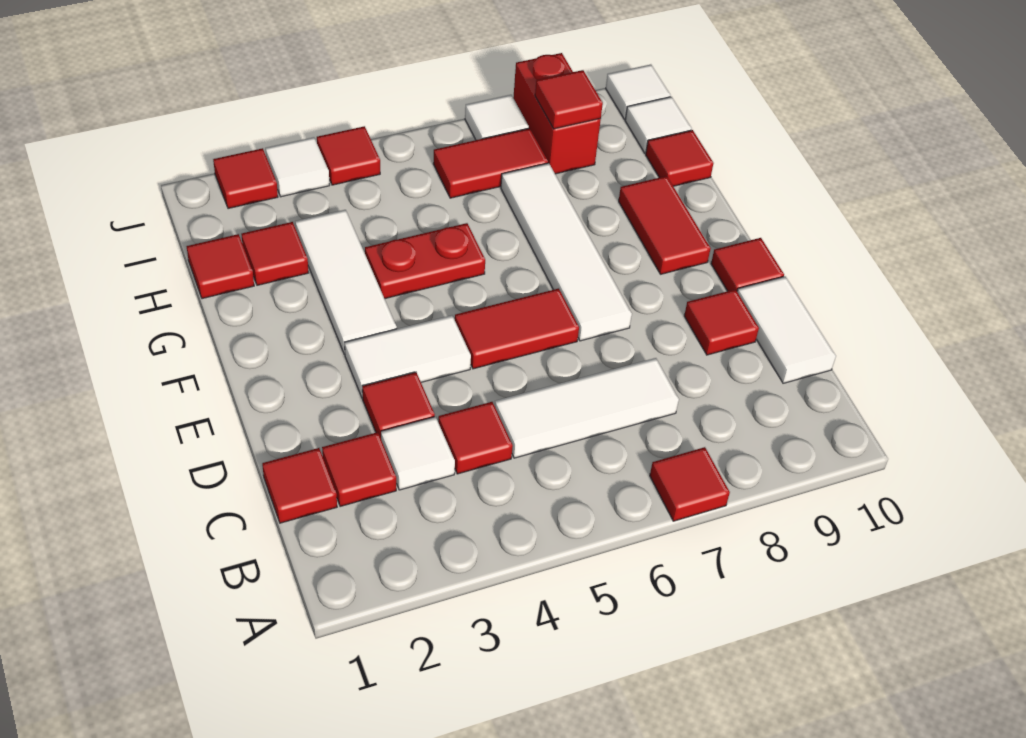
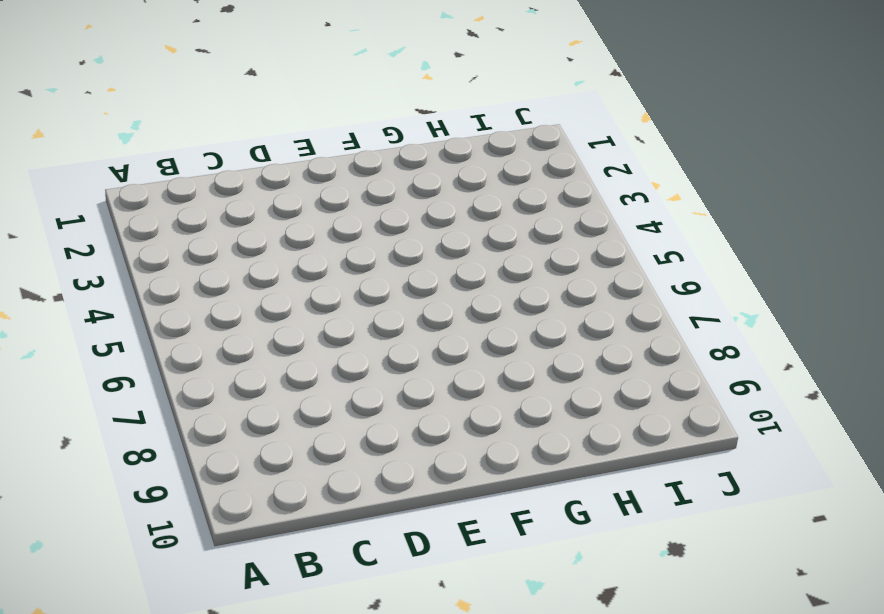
none -> red tile A7 level 1
none -> red tile C1 level 1
none -> red tile C2 level 1

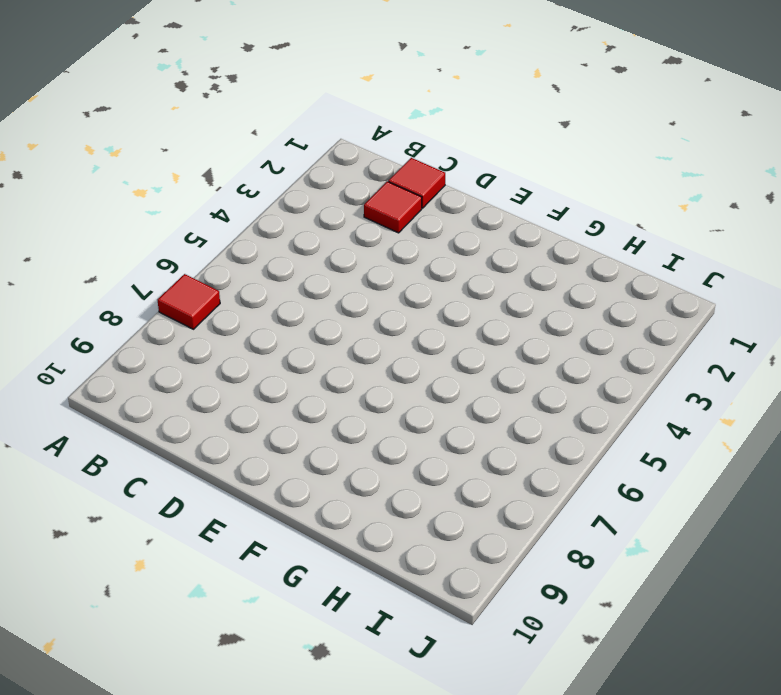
none -> white tile C3 level 1
none -> red tile C4 level 1
none -> white tile C5:C7 level 1

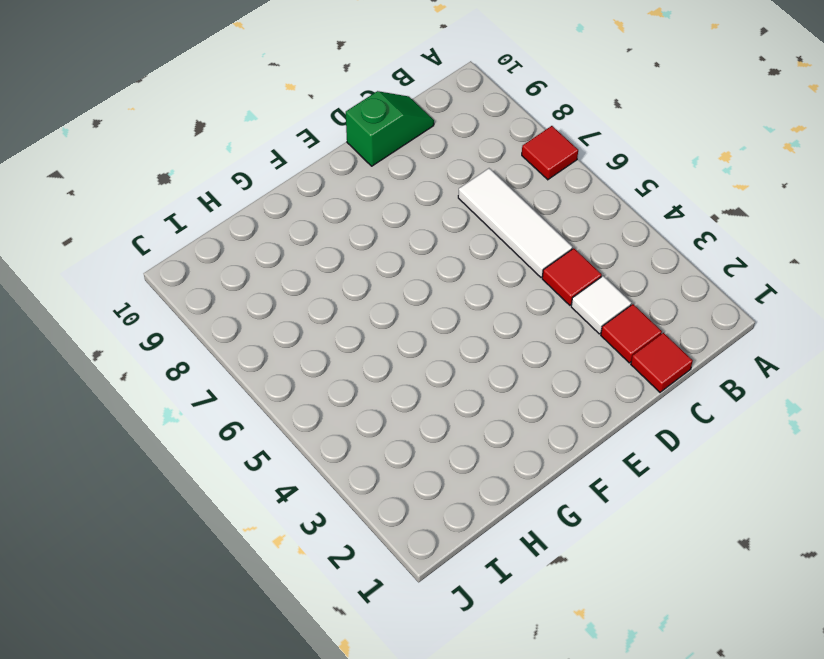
green slope C10:D10 level 1 top D -> white tile C10:D10 level 1
none -> red tile D3 level 1
none -> red tile D9 level 1
none -> white tile E3:E4 level 1

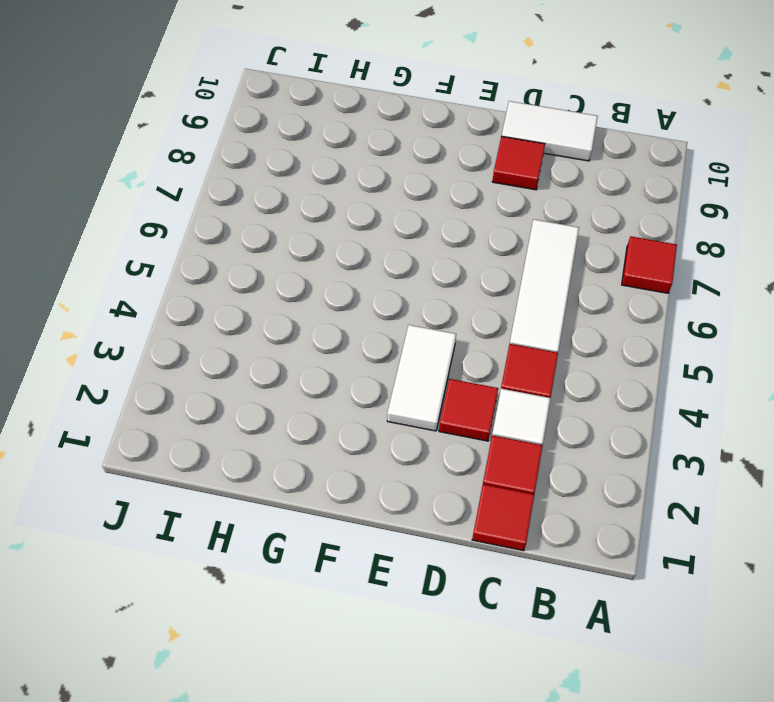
none -> red tile E5:E6 level 1
none -> white tile E7:H7 level 1
none -> red tile E10 level 1

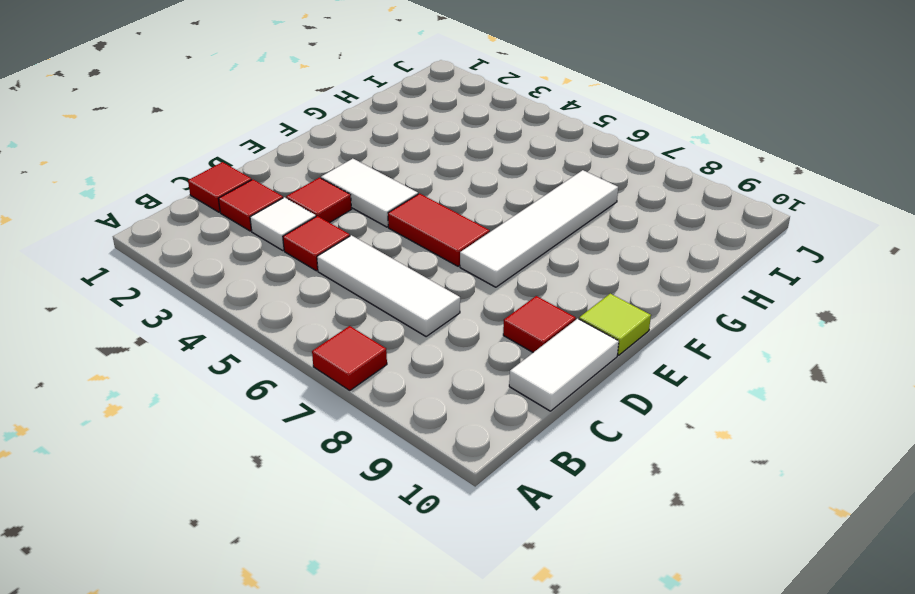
lime tile E10 level 1 -> red tile E10 level 1
none -> white tile F3:H3 level 1
none -> red tile F9:G9 level 1
none -> red plate G4:G5 level 1

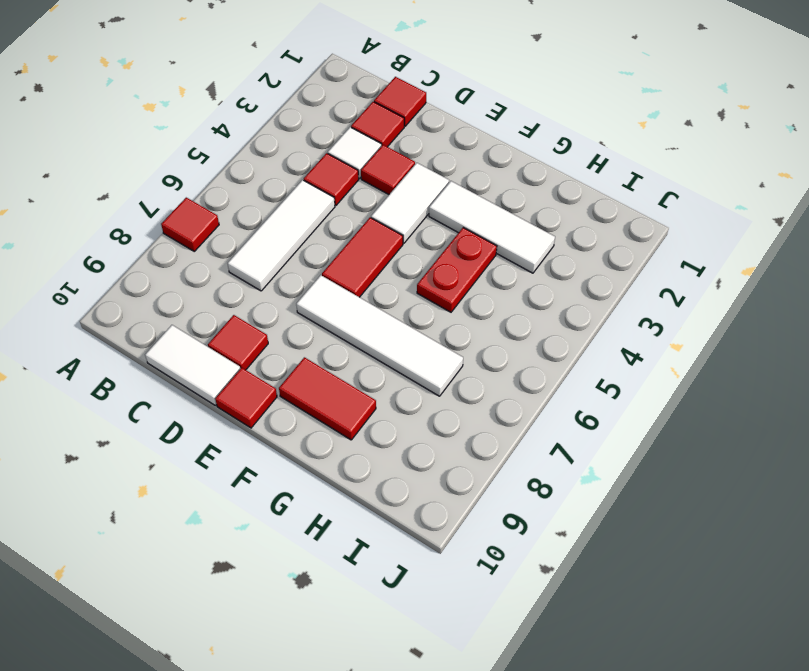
none -> red tile H1 level 1
none -> red tile H2 level 1
none -> red tile H10 level 1

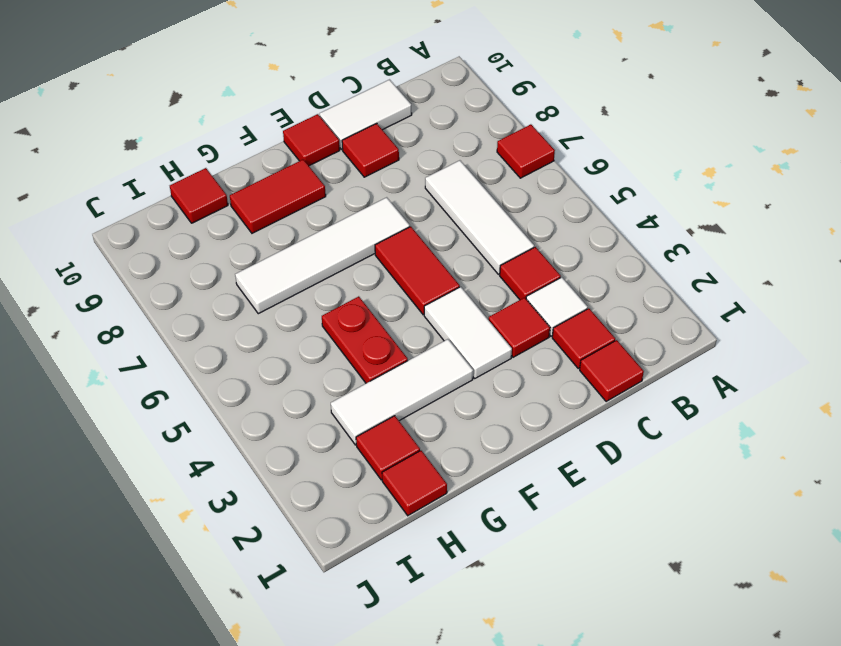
none -> red tile I6:I7 level 1
none -> red brick I8:J8 level 1
none -> white tile I10 level 1

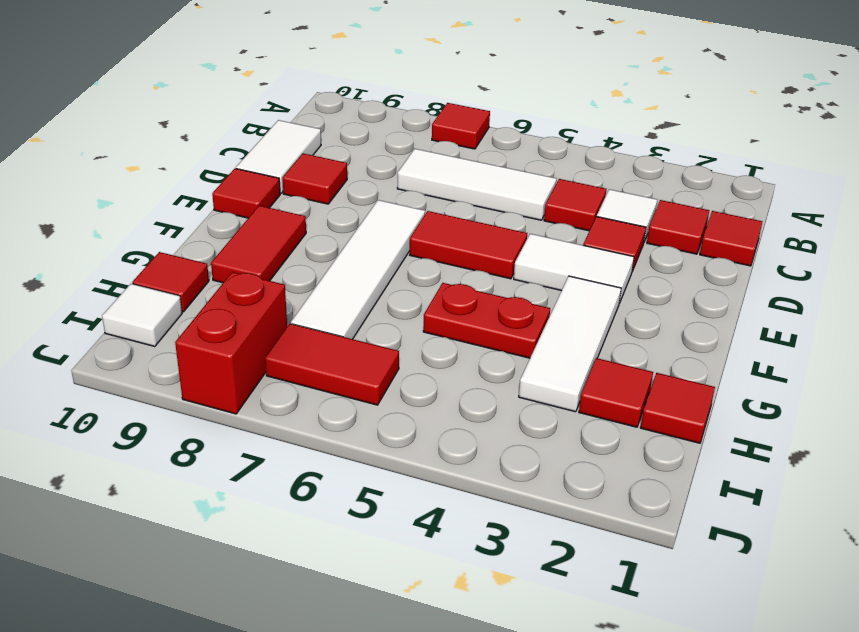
none -> red tile J2 level 1
none -> white tile J3 level 1
none -> red tile J4 level 1

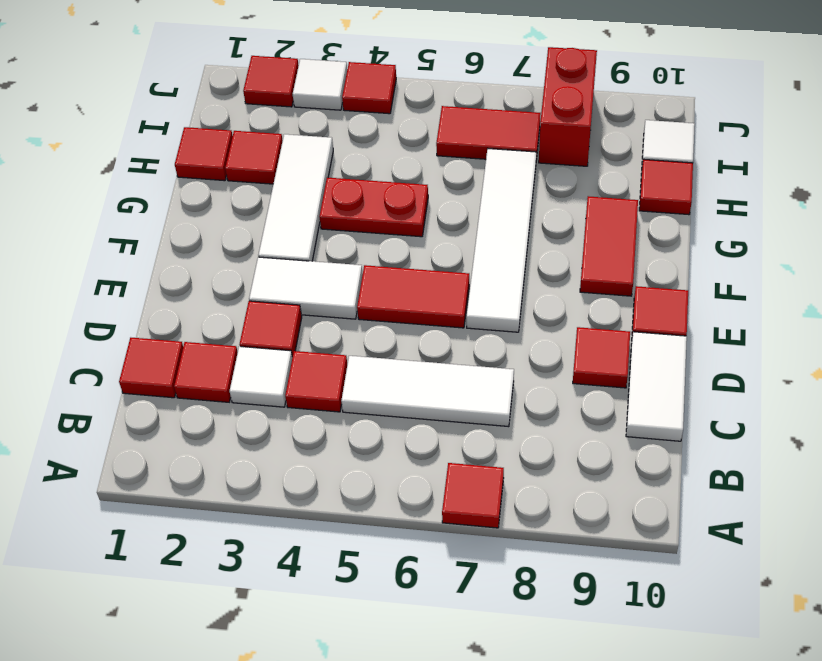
none -> white tile J7 level 1
none -> white tile J10 level 1
none -> red tile I8 level 2

